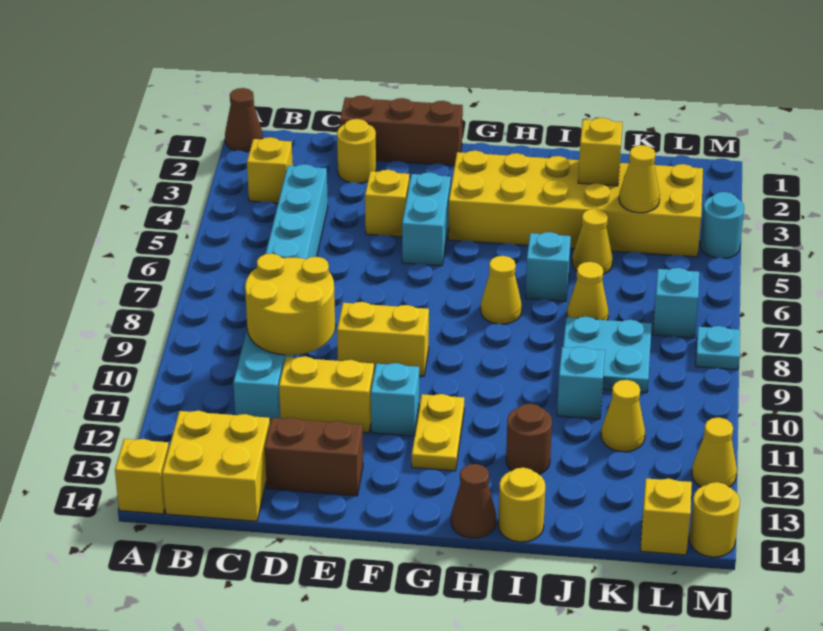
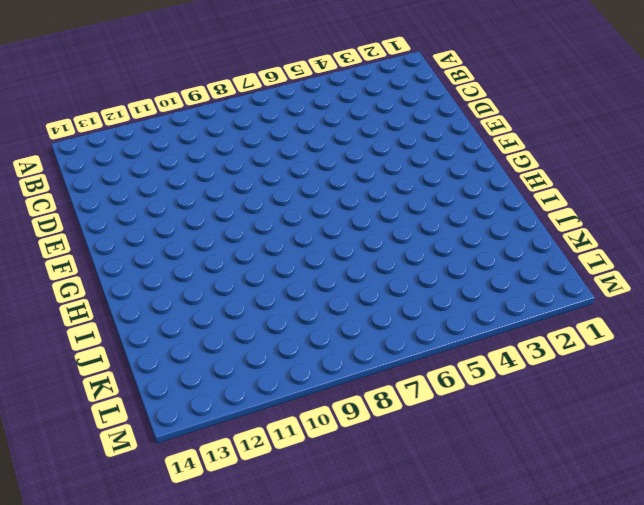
none -> brown cone A1 level 1
none -> yellow brick A14 level 1
none -> yellow brick B3 level 1
none -> yellow brick B13:C14 level 1

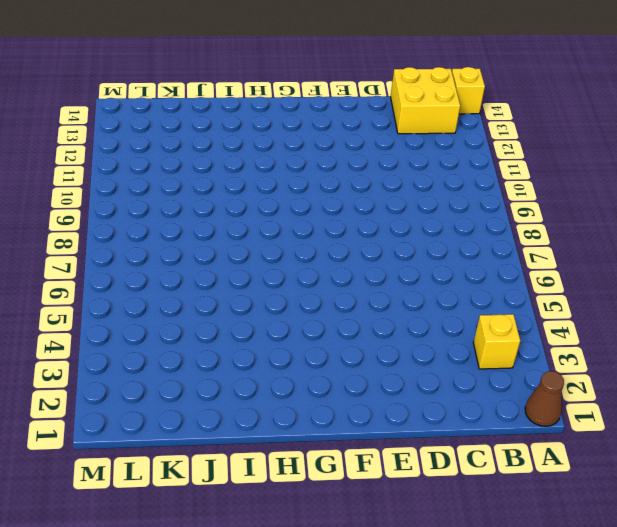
none -> cyan brick C4:C11 level 1
none -> brown brick D1:F1 level 1
none -> yellow round brick D2 level 1
none -> yellow brick D11:E11 level 1

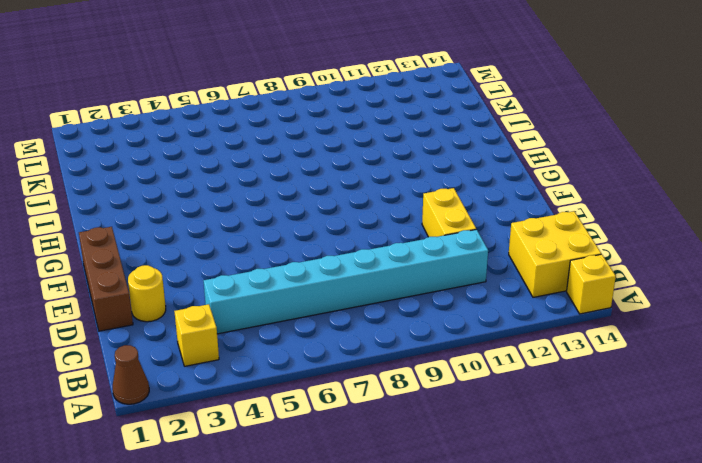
none -> brown brick D13:E13 level 1
none -> yellow brick E4 level 1
none -> yellow brick E9:F9 level 1
none -> cyan brick F4:F5 level 1

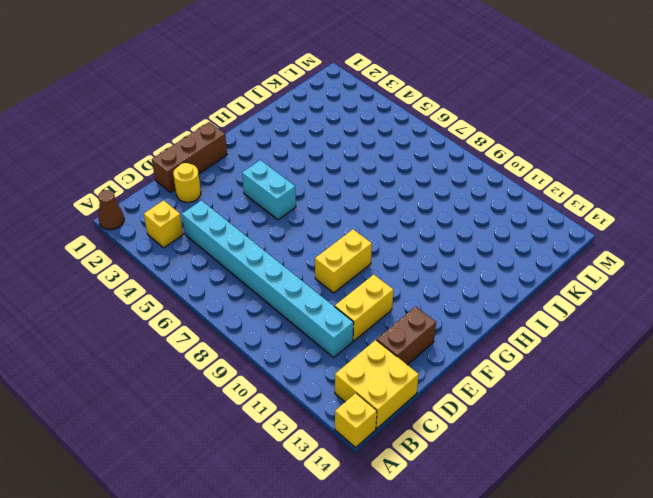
none -> yellow brick E4 level 1
none -> cyan brick F11 level 1
none -> yellow brick G3:L4 level 1
none -> yellow plate G11:G12 level 1

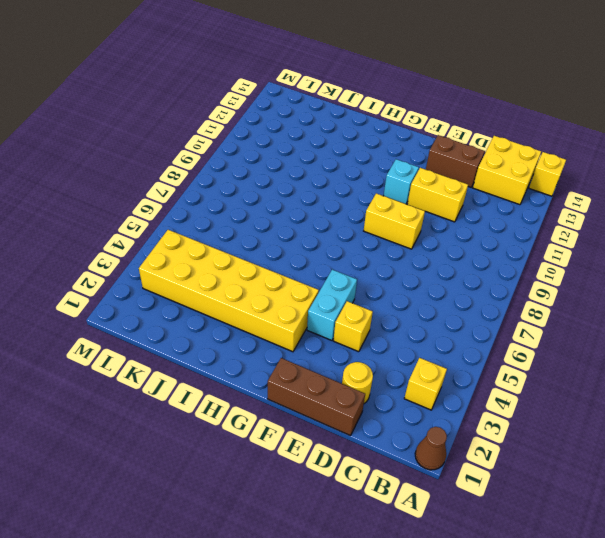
none -> cyan brick C4:C11 level 1
none -> yellow plate G11:G12 level 1
none -> yellow cone H7 level 1
none -> brown cone H14 level 1

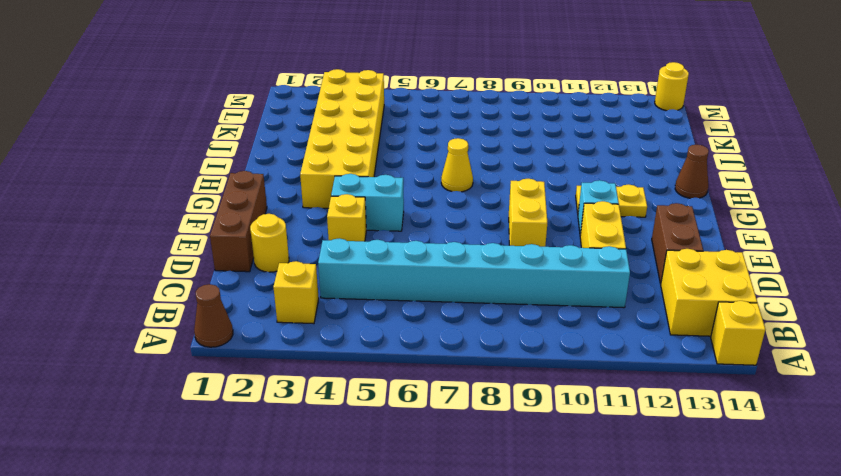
none -> cyan brick I6 level 1
none -> brown round brick I12 level 1
none -> yellow round brick I14 level 1
none -> yellow cone J5 level 1

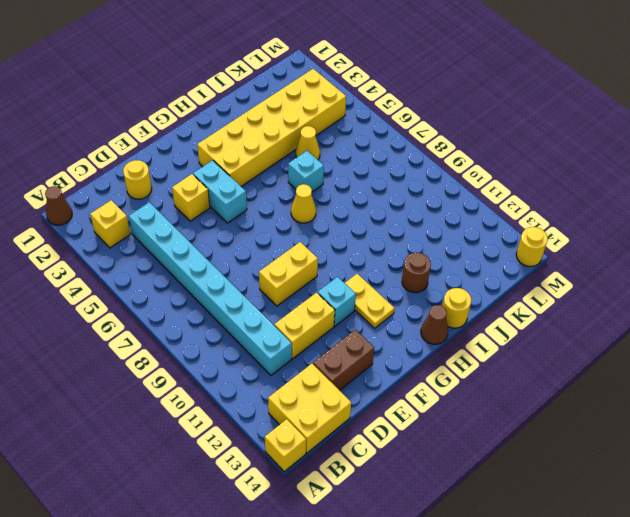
none -> brown brick D1:F1 level 1
none -> yellow cone J7 level 1
none -> cyan plate J8:K9 level 1
none -> cyan brick J10 level 1

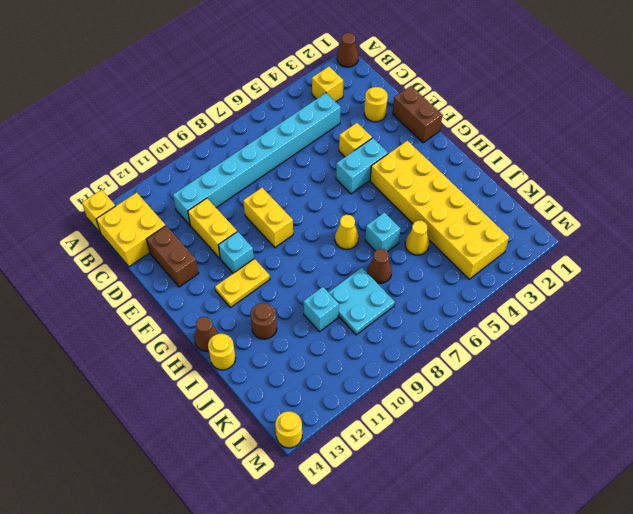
brown brick E1:F1 level 1 -> brown brick D1:F1 level 1
brown cone J7 level 1 -> yellow cone J7 level 1
none -> yellow cone K11 level 1
none -> cyan brick L7 level 1
none -> yellow brick L14 level 1
none -> cyan round brick M4 level 1

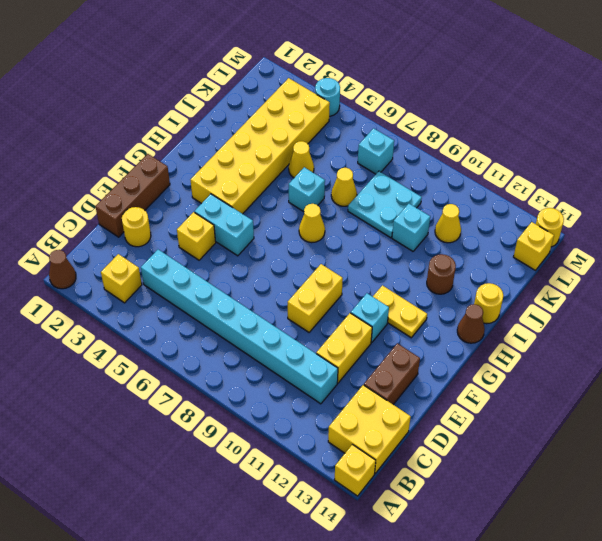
none -> cyan plate M8 level 1
none -> yellow cone M12 level 1
none -> yellow round brick C9:D10 level 2
none -> yellow brick J3 level 2

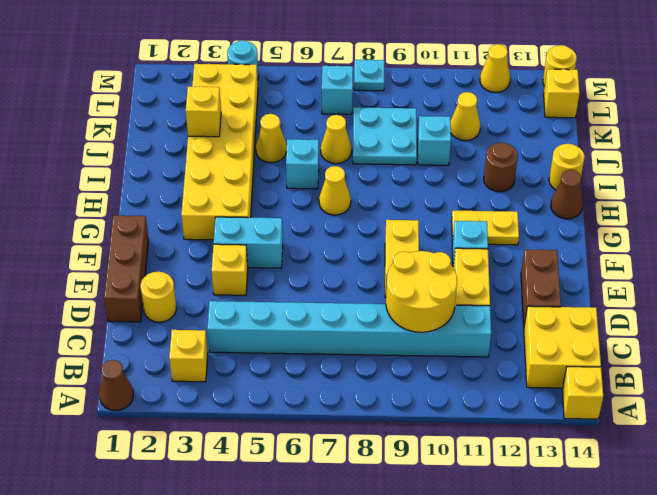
none -> yellow cone K4 level 2

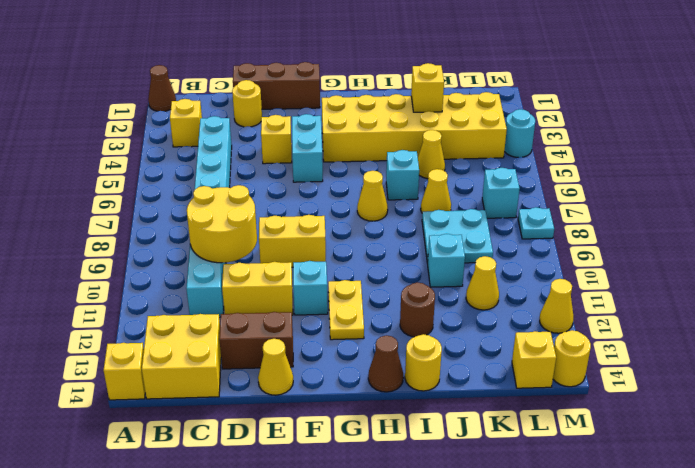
yellow cone E14 level 1 -> yellow cone K4 level 2

